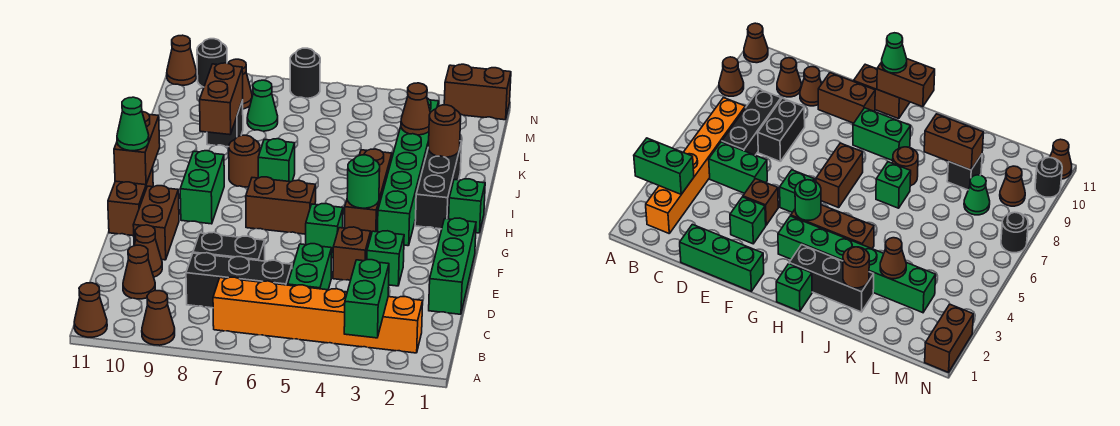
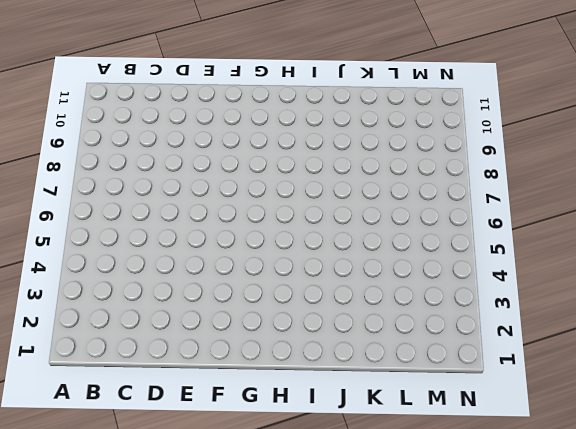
none -> brown cone A9 level 1
none -> brown cone A11 level 1
none -> orange brick B2:B7 level 1
none -> green brick C5:D5 level 1

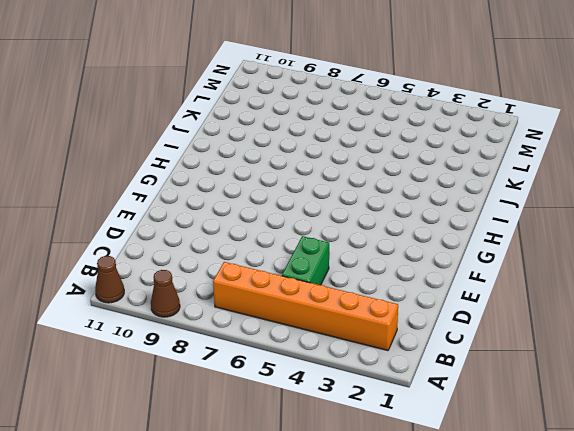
none -> black brick C6:C8 level 1
none -> brown cone C10 level 1
none -> green brick D1:F1 level 1
none -> black brick D7:D8 level 1

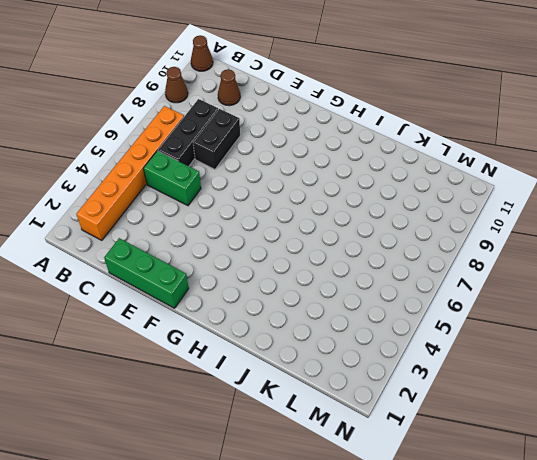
none -> brown cone D10 level 1
none -> green brick E3 level 1
none -> brown brick E4 level 1
none -> brown brick E10:F10 level 1

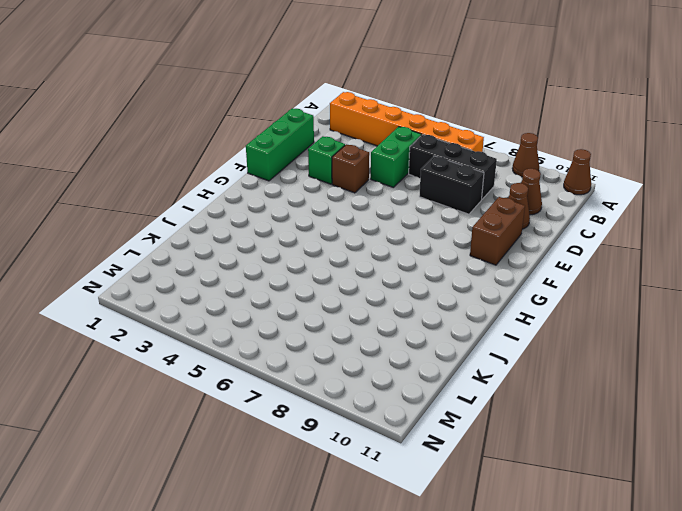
none -> green brick F5 level 1
none -> brown brick F11:G11 level 1
none -> green brick G3:L3 level 1
none -> brown brick G4:I4 level 1

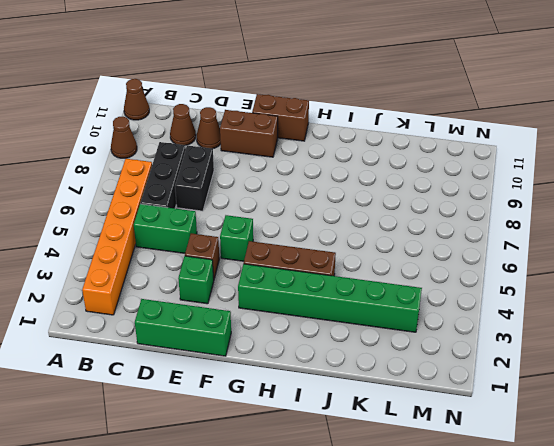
none -> brown brick G6:G7 level 1
none -> green brick G9:H9 level 1
none -> green brick H1 level 1
none -> black brick H2:J2 level 1

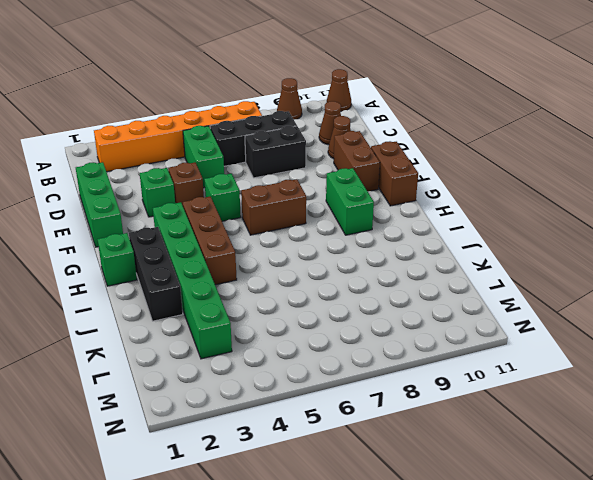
none -> green brick I7 level 1
none -> brown round brick I8 level 1
none -> black brick K9 level 1
none -> green cone L8 level 1

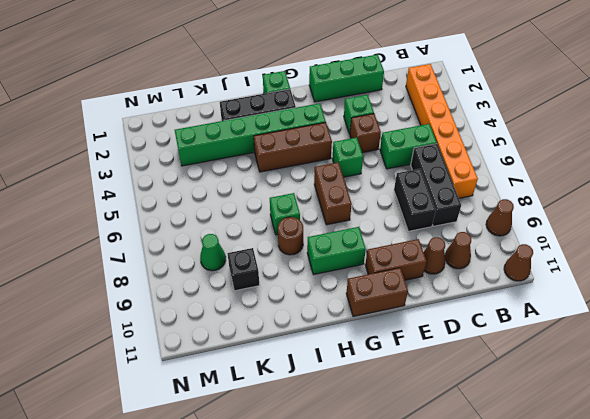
none -> brown cone M9 level 1
none -> brown brick N1:N2 level 1
none -> black round brick N7 level 1
none -> black round brick N10 level 1

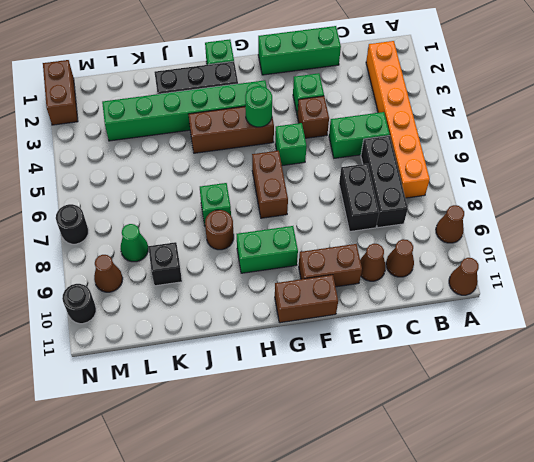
none -> brown cone N11 level 1
none -> green brick A3:B3 level 2
none -> brown brick G11:H11 level 2
none -> brown round brick J2 level 2

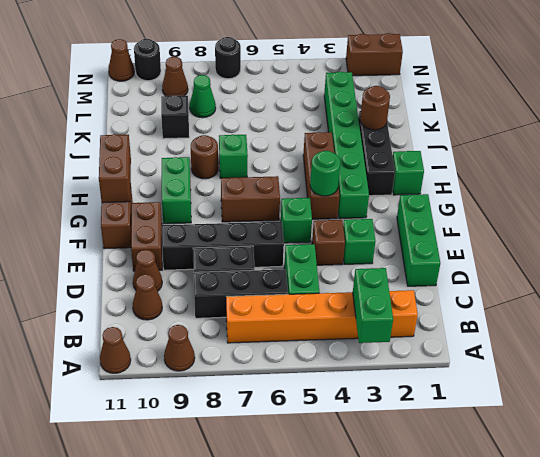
black brick E6:E9 level 1 -> none
none -> brown brick J9:K9 level 2
none -> brown cone K3 level 2
none -> green cone G11 level 3

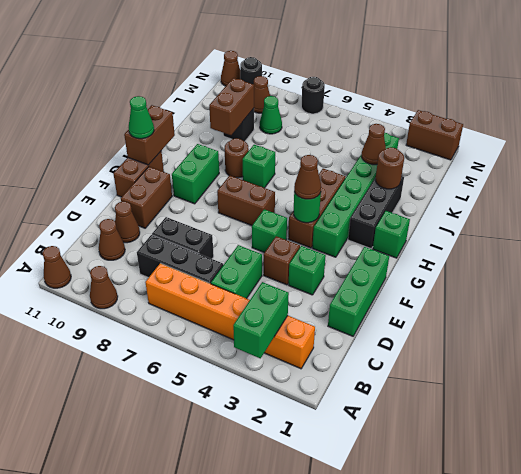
brown cone G4 level 3 -> none

